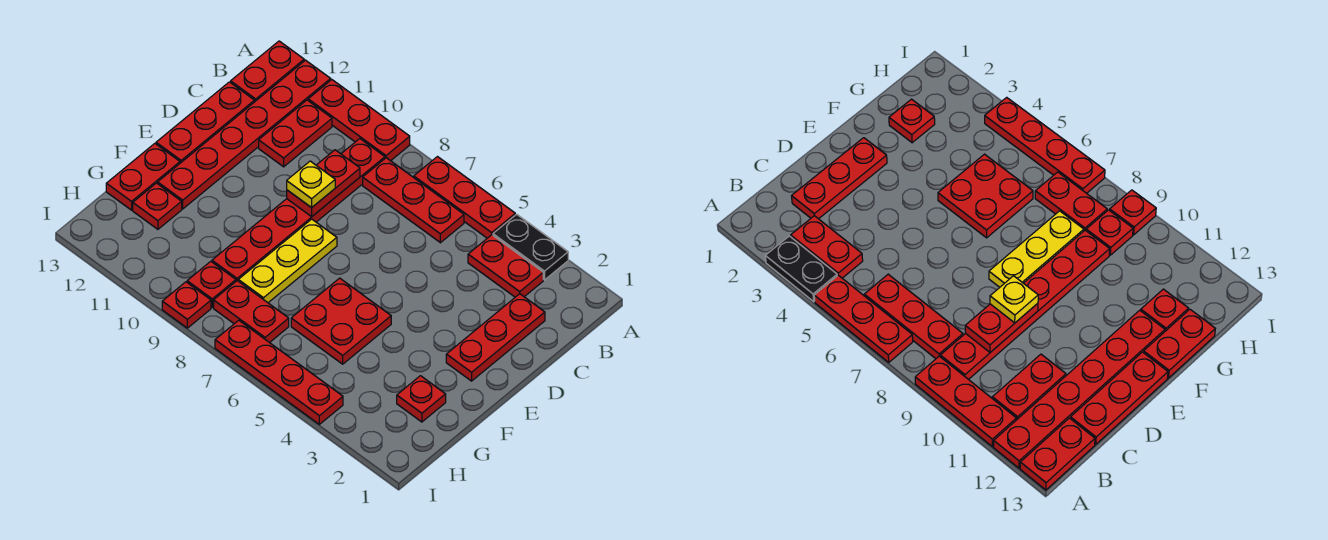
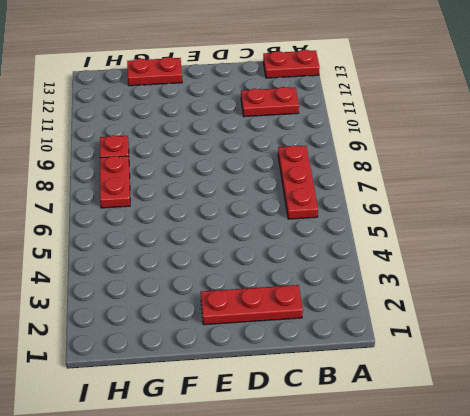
none -> black plate A3:A4 level 1
none -> red plate A5:A7 level 1
none -> red plate A9:A11 level 1

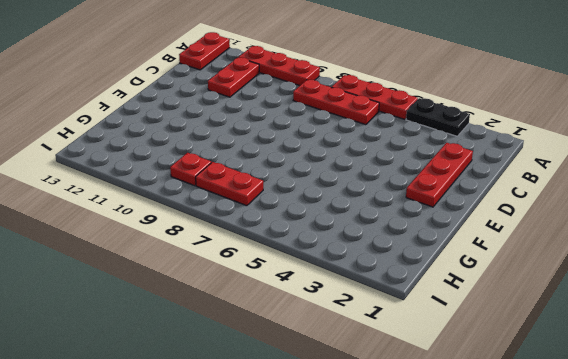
none -> red plate A12:F12 level 1
none -> red plate B3:B4 level 1
none -> red plate B9:G9 level 1

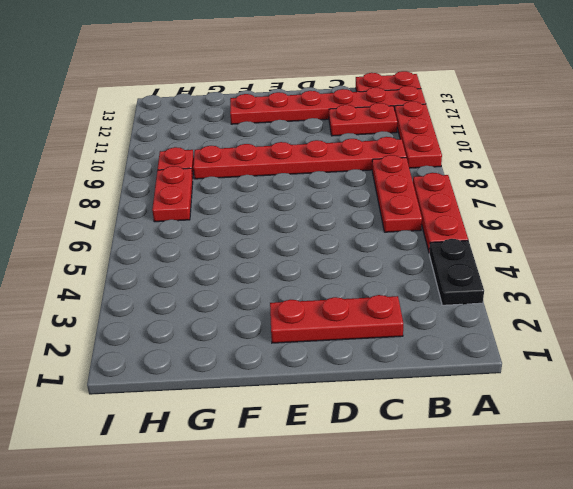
none -> red plate B3:B4 level 1
none -> red plate C13:E13 level 1
none -> yellow plate E8:G8 level 1

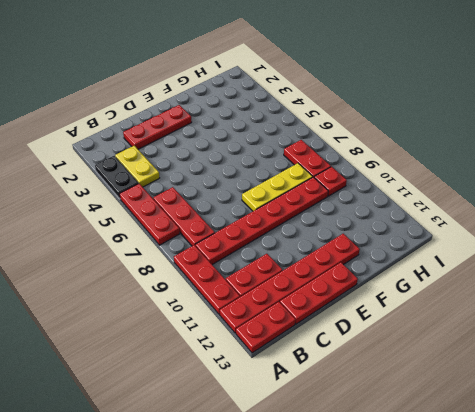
yellow plate B3:B4 level 1 -> red plate B3:B4 level 1
none -> red plate F5:G6 level 1
none -> red plate F13:G13 level 1
none -> red plate G2 level 1

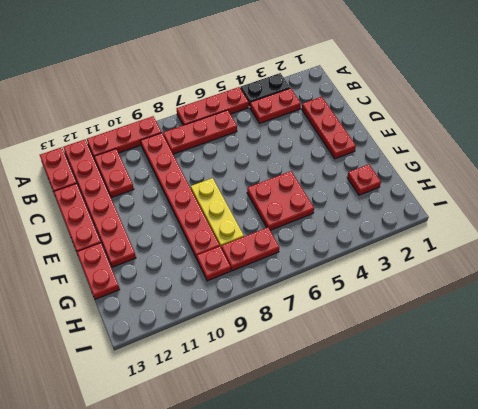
none -> red plate G12 level 1
none -> red plate I4:I7 level 1
none -> red plate I9 level 1

